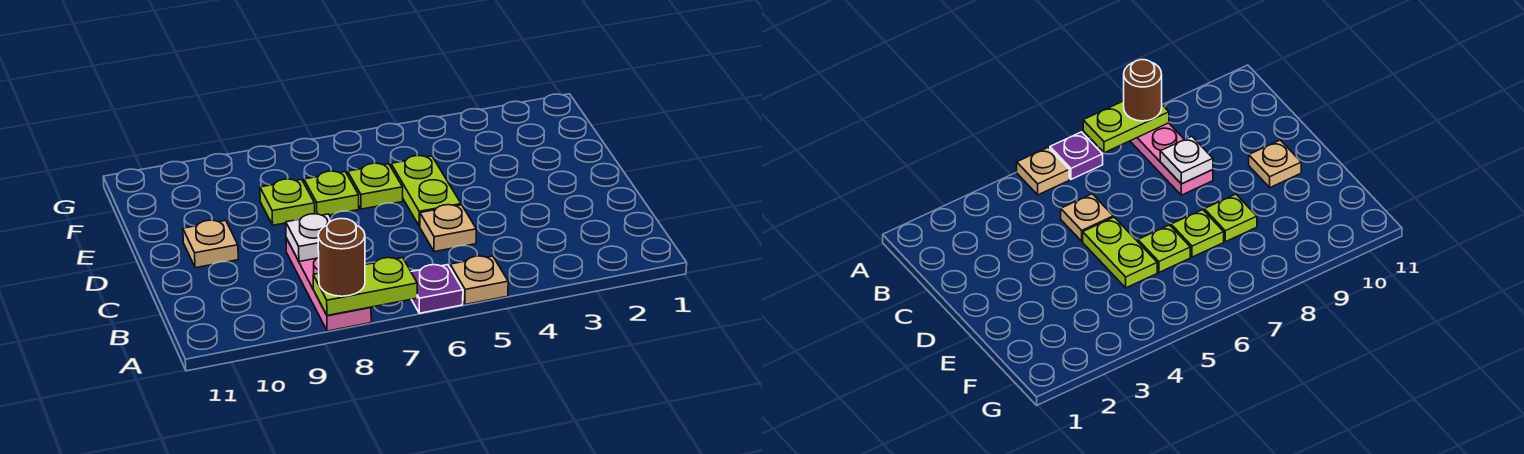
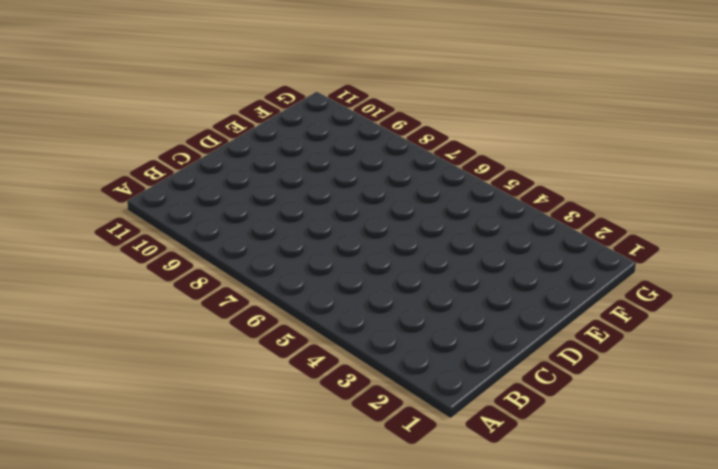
none -> tan plate A5 level 1
none -> purple plate A6 level 1
none -> pink plate A8:C8 level 1

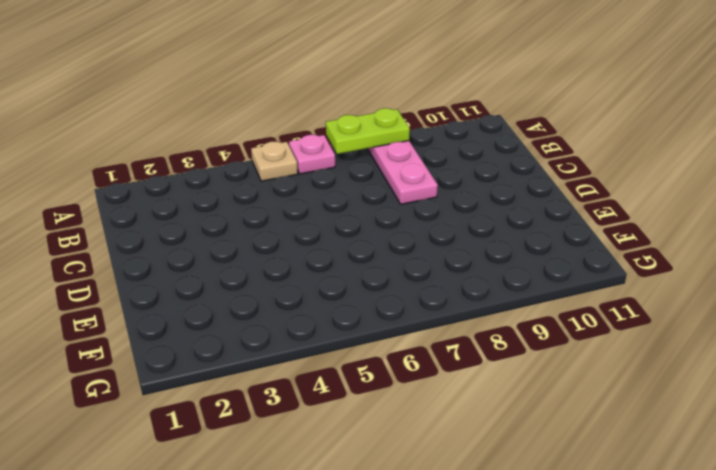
pink plate A6 level 1 -> purple plate A6 level 1
none -> tan plate C5 level 1
none -> lime plate D5:E5 level 1
none -> tan plate D10 level 1

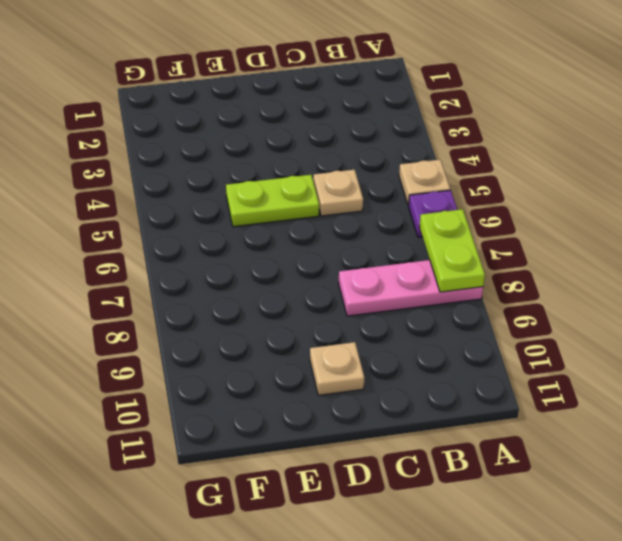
none -> lime plate E6 level 1
none -> lime plate E7 level 1
none -> lime plate E8 level 1

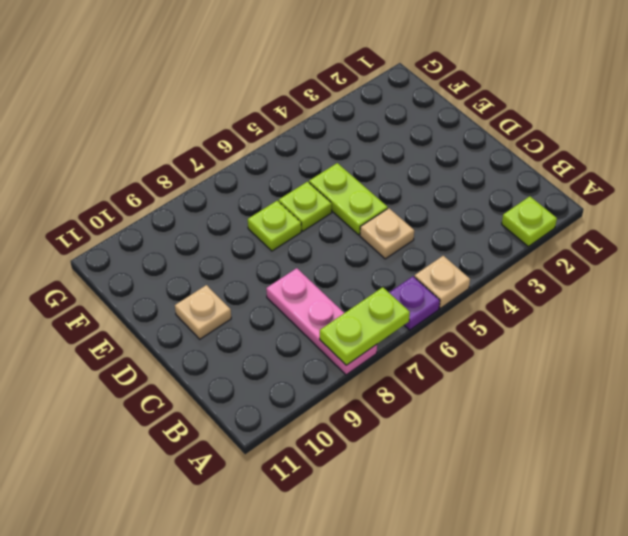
lime plate A2 level 1 -> lime plate E8 level 1
none -> white plate C8 level 2
none -> brown round brick A8 level 3

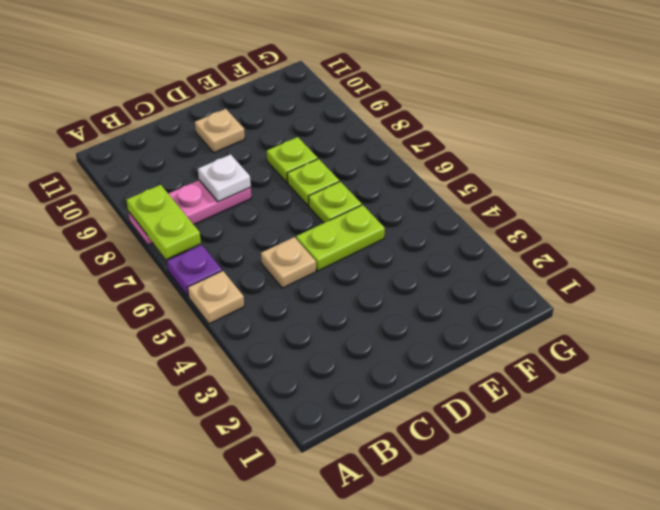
none -> brown round brick A8 level 3

